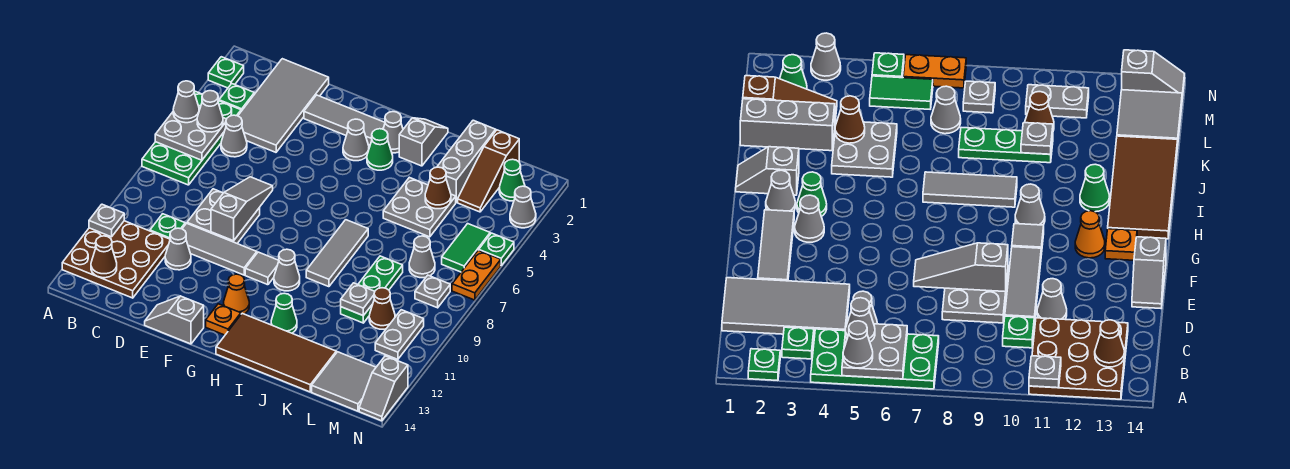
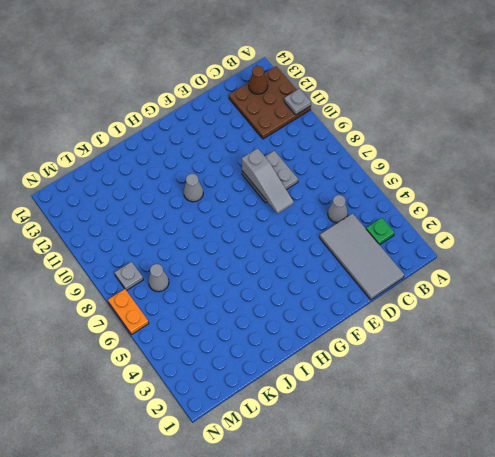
none -> green plate A2 level 1
none -> green plate A4:B7 level 1
none -> green plate C10 level 1
none -> grey tile D10:F10 level 1

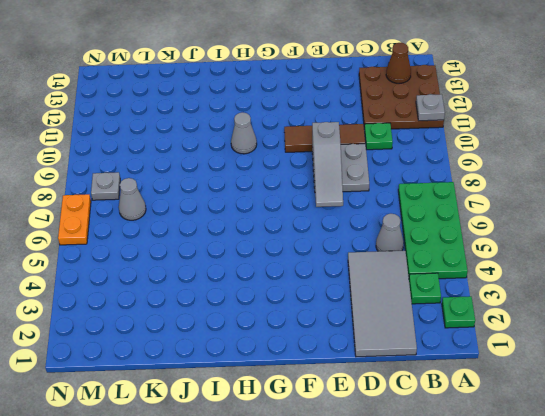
brown tile D10:F10 level 1 -> grey tile D10:F10 level 1
none -> grey cone D11 level 1
none -> grey tile E2:G2 level 1
none -> grey slope E14:F14 level 1 top F
none -> grey cone G3 level 1

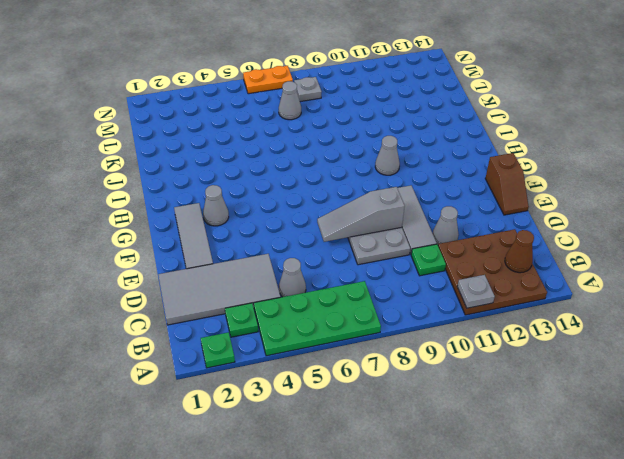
brown slope E14:F14 level 1 top F -> grey slope E14:F14 level 1 top F
none -> grey tile G10 level 1
none -> orange cone G12 level 1
none -> orange plate G13 level 1
none -> grey cone H2 level 1

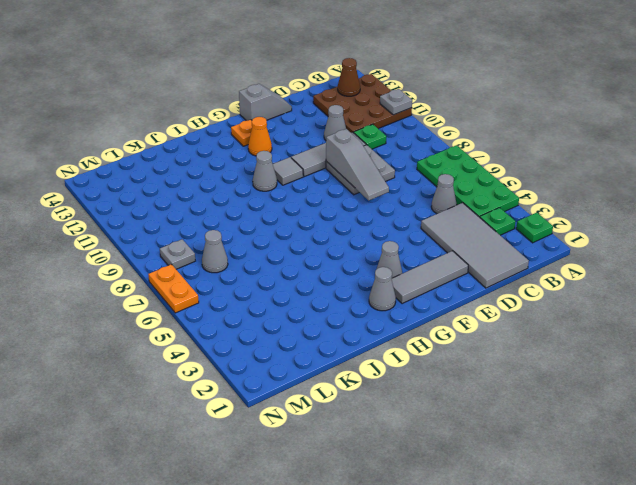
none -> green cone H3 level 1
none -> brown tile H13:K14 level 1
none -> grey slope I1:I2 level 1 top 2
none -> grey tile I7:I9 level 1

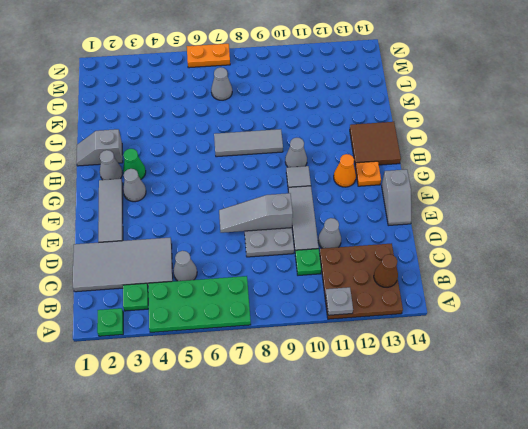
brown tile H13:I14 level 1 -> brown tile H13:K14 level 1
none -> green cone I12 level 1
none -> grey plate J4:K5 level 1
none -> grey brick K1:K3 level 1
none -> green plate K8:K10 level 1

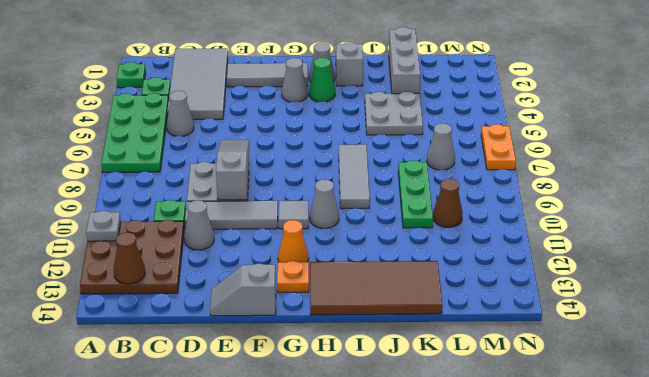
none -> green cone I12 level 1
none -> brown slope L1:L3 level 1 top 1
none -> grey tile L13:M14 level 1
none -> green cone M2 level 1

